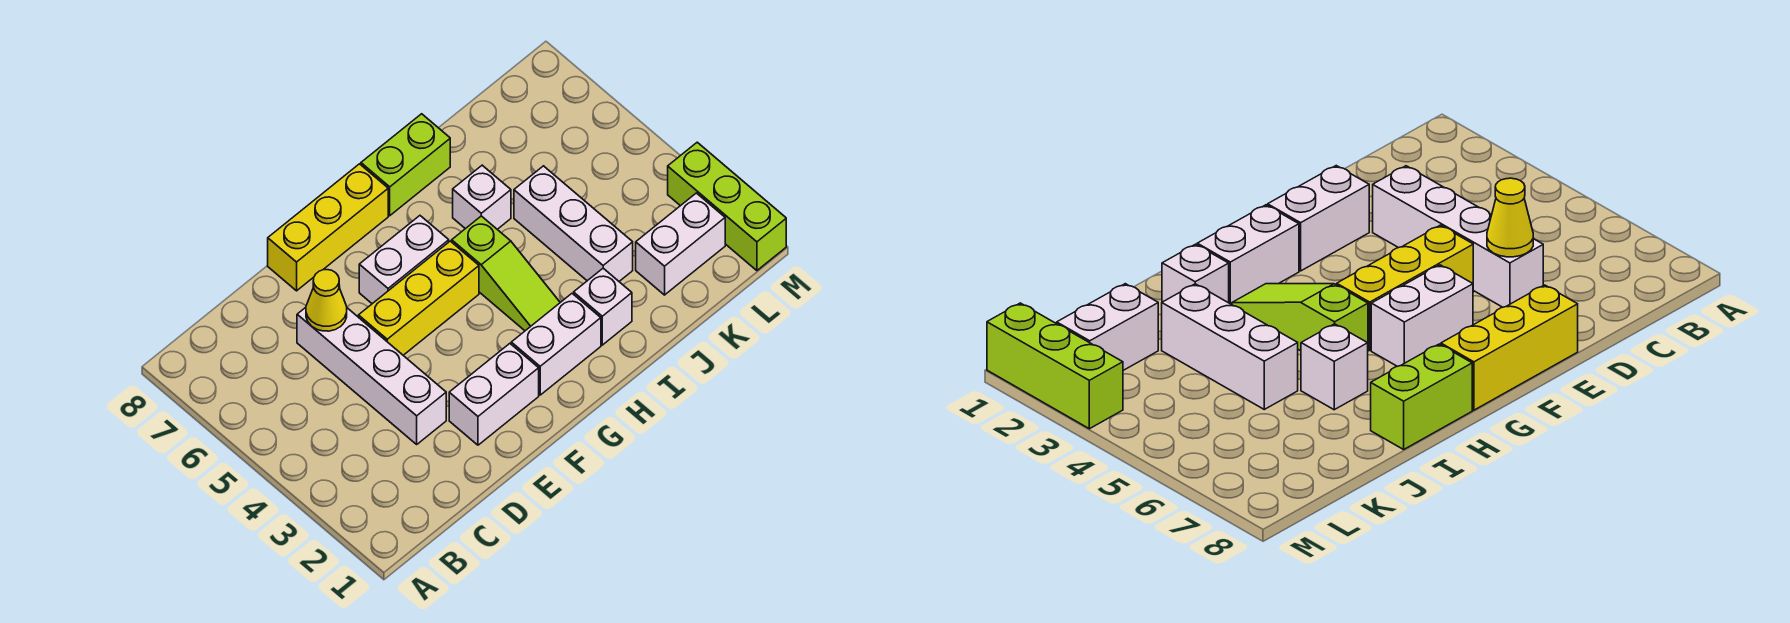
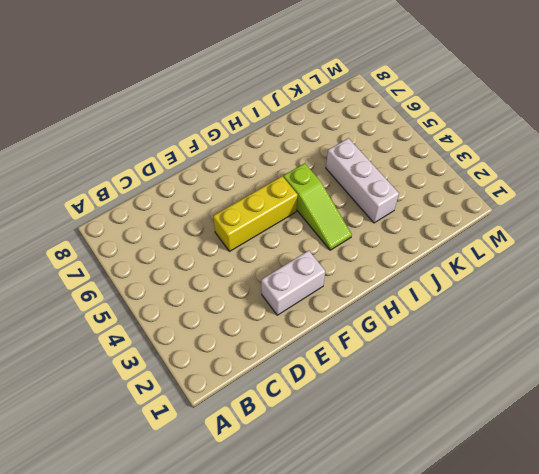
none -> white brick D3:D6 level 1
none -> yellow brick E8:G8 level 1
none -> white brick F6:G6 level 1

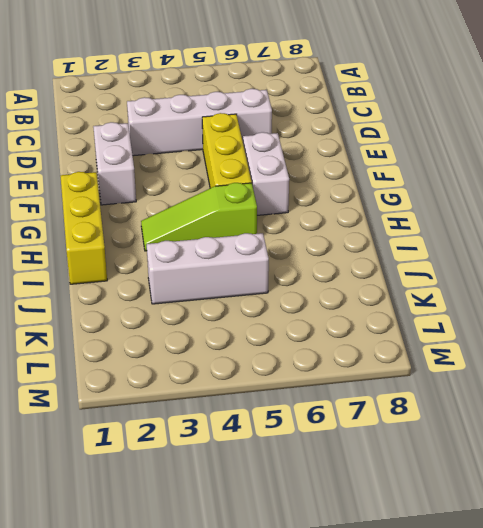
yellow brick G1:I1 level 1 -> yellow brick E8:G8 level 1
none -> white brick G2:H2 level 1
none -> lime brick H8:I8 level 1
none -> white brick I2 level 1

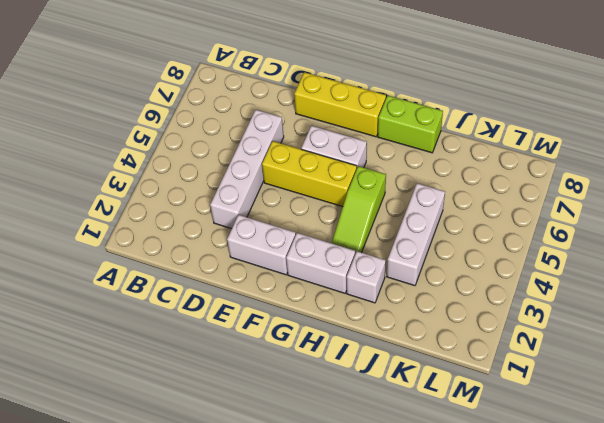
none -> white brick I6 level 1
none -> white brick K2:L2 level 1
none -> lime brick M1:M3 level 1

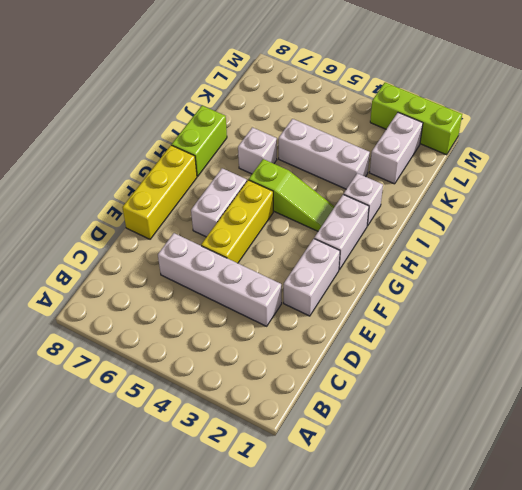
none -> yellow cone D6 level 2

